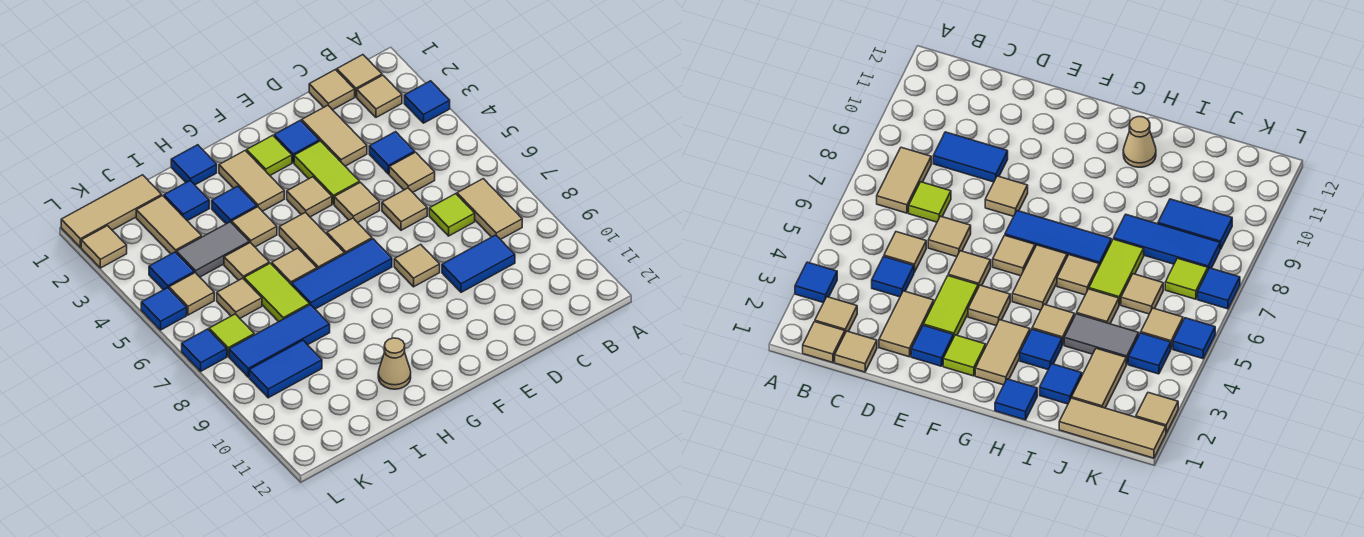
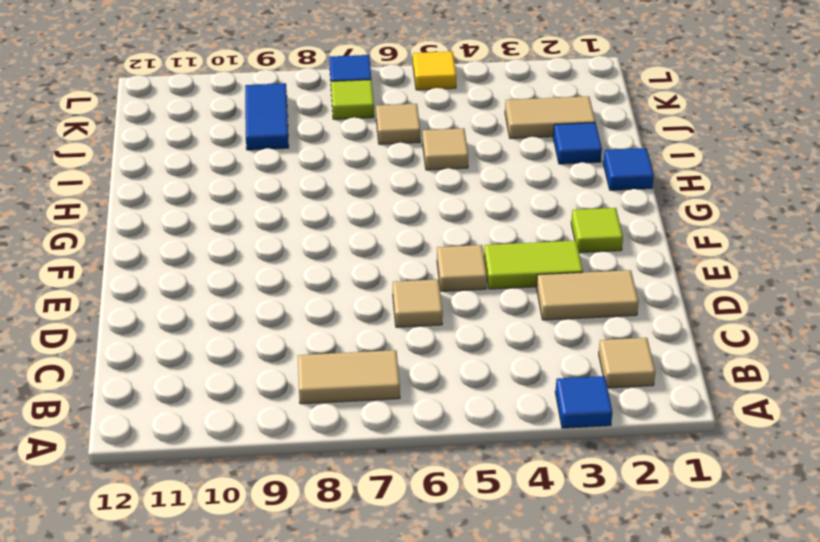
yellow tile L5 level 1 -> blue tile L5 level 1
none -> tan tile B1 level 1
none -> tan tile C1 level 1
none -> blue tile C4 level 1
none -> tan tile C5 level 1

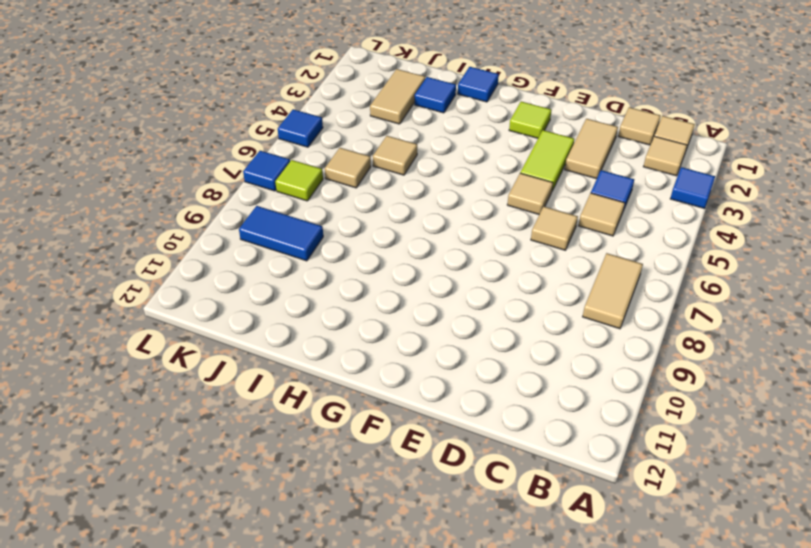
none -> lime tile C7 level 1
none -> blue tile C9:D9 level 1
none -> blue tile E2 level 1
none -> tan tile E8 level 1

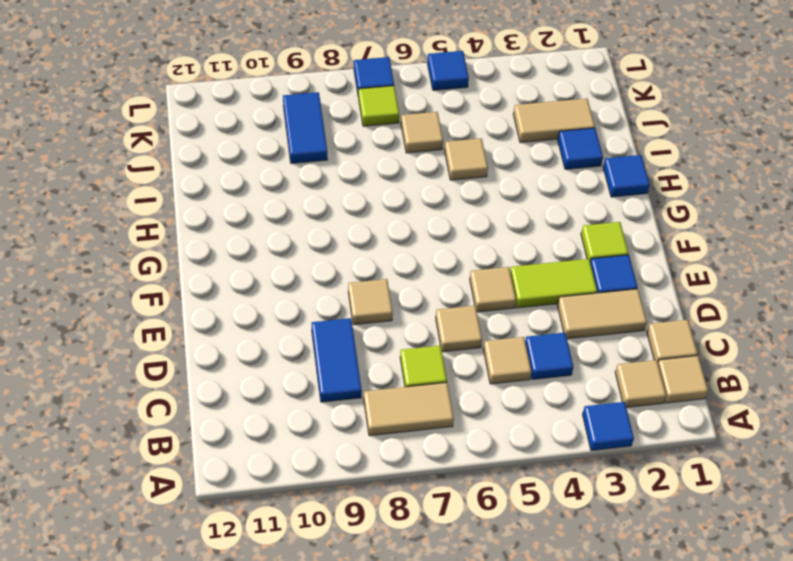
none -> tan tile F4 level 1
none -> tan tile F6 level 1
none -> blue tile F7:H7 level 1
none -> tan tile G2:G3 level 1

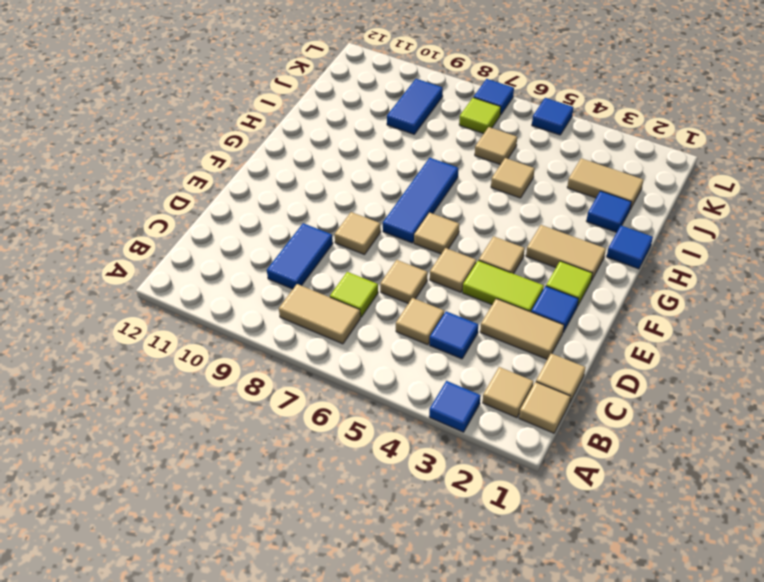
none -> tan tile G5:G6 level 1
none -> blue tile H3 level 1
none -> tan tile H4 level 1
none -> tan tile H6 level 1

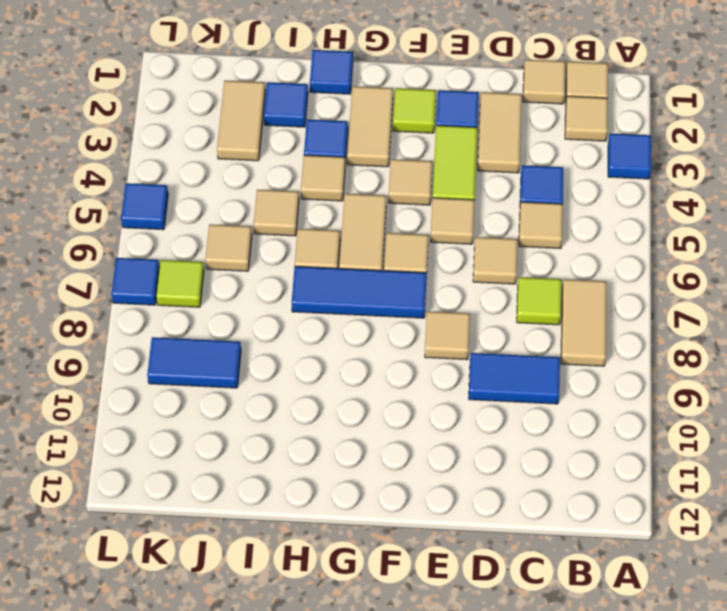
none -> tan cone H11 level 1
none -> grey tile I4:J4 level 1
none -> lime tile I6:I7 level 1
none -> blue tile I8:K8 level 1

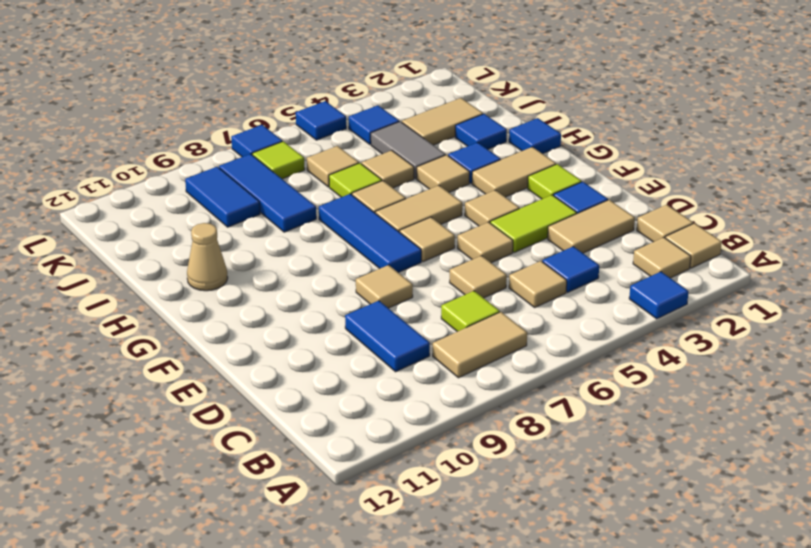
lime tile I6 level 1 -> lime tile I6:I7 level 1
none -> tan tile J1:L1 level 1
none -> tan tile K5 level 1
none -> tan tile L2 level 1

